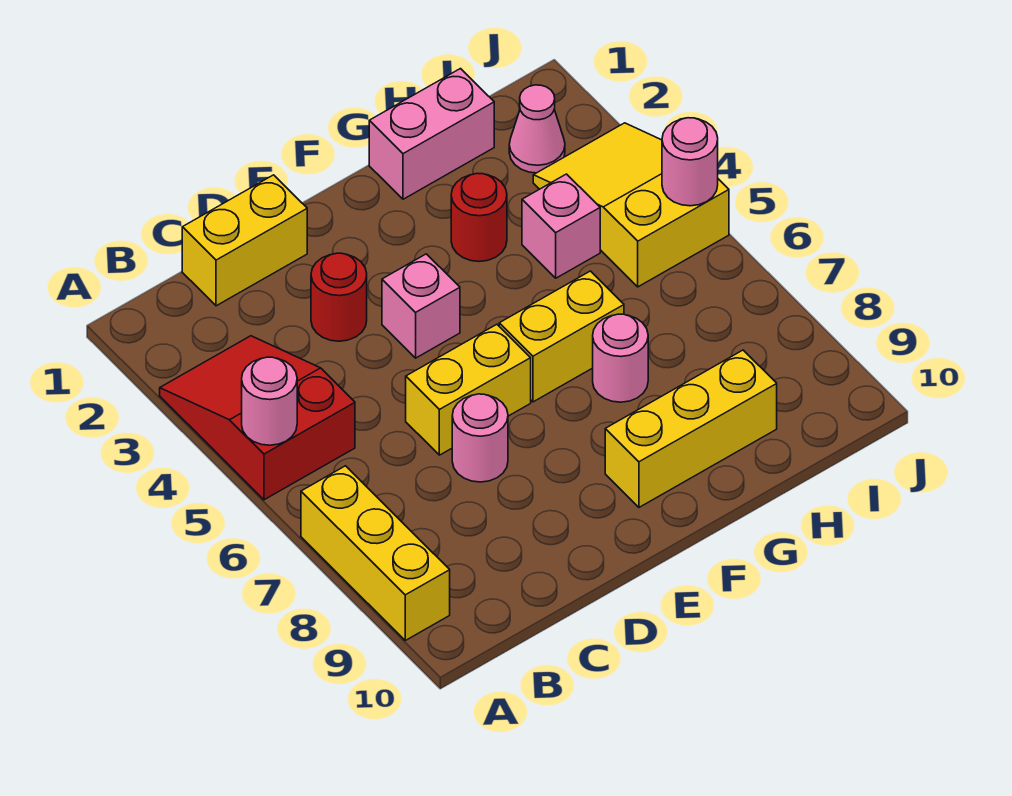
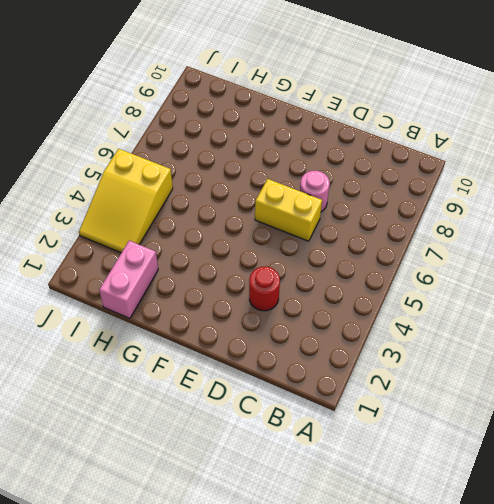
pink brick H1:H2 level 1 -> pink brick G1:H1 level 1
none -> red slope A3:B5 level 1 top 5
none -> yellow brick A7:A9 level 1
none -> yellow brick C1:D1 level 1

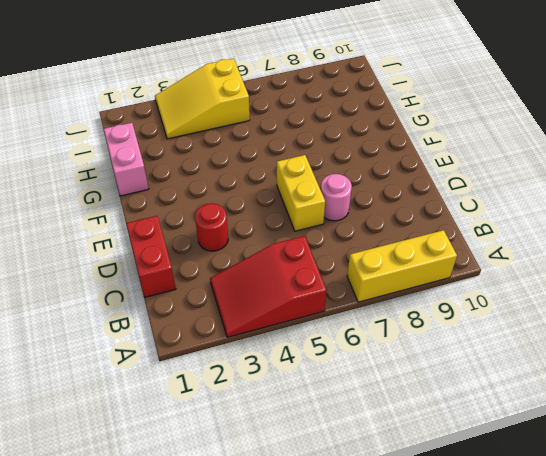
red brick C1:D1 level 1 -> yellow brick C1:D1 level 1
none -> pink brick E4 level 1
none -> yellow brick F6:G6 level 1
none -> yellow brick F9:H9 level 1

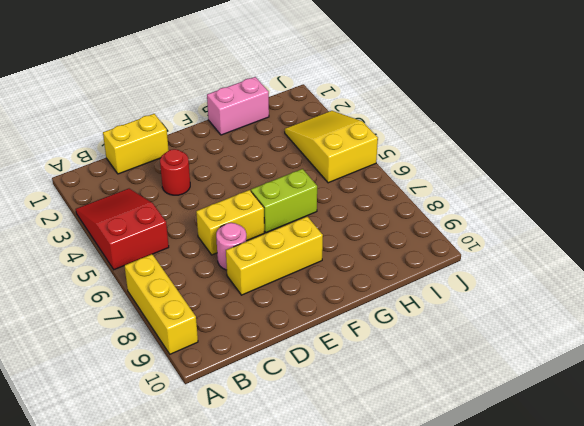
yellow brick D8:F8 level 1 -> yellow brick F9:H9 level 1
lime brick F6:G6 level 1 -> yellow brick F6:G6 level 1
none -> pink brick E4 level 1
none -> red round brick G3 level 1
none -> pink round brick G7 level 1

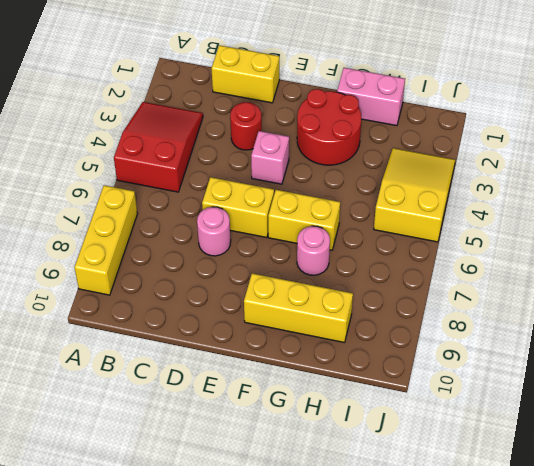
red round brick F2:G3 level 1 -> red round brick G3 level 1
none -> pink brick H4 level 1
none -> pink cone I2 level 1
none -> pink round brick A5 level 2

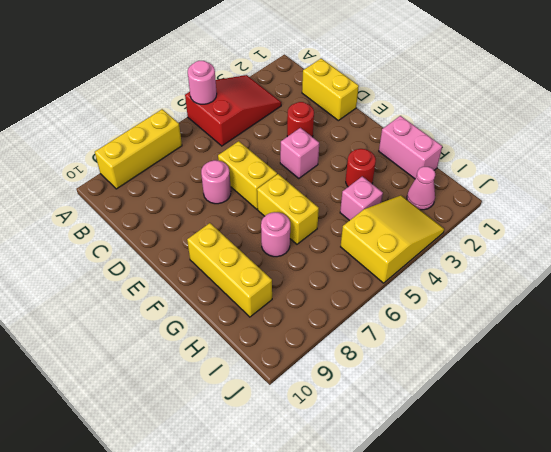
none -> pink round brick J5 level 2

